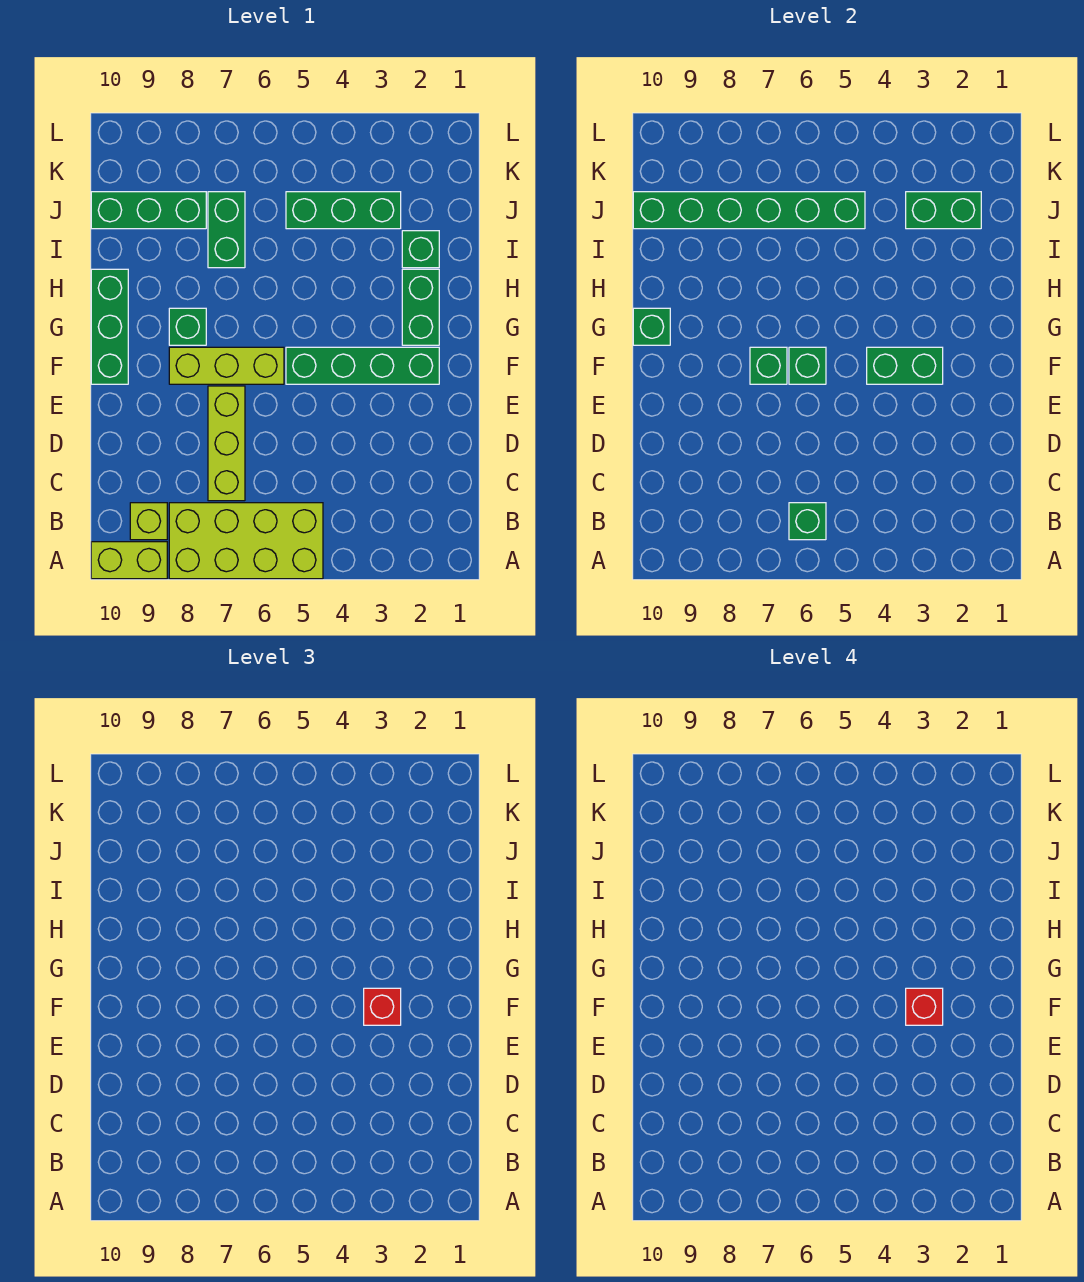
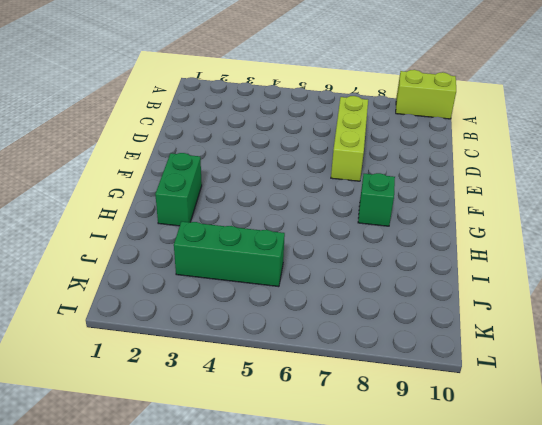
none -> lime brick A5:B8 level 1
none -> lime brick B9 level 1
none -> green brick F2:F5 level 1

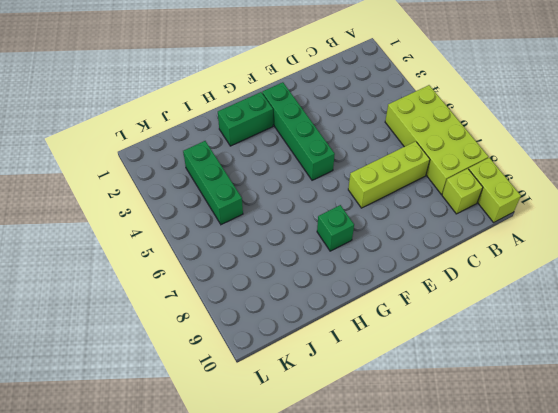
none -> lime brick F6:F8 level 1
none -> green brick F10:H10 level 1
none -> green brick I2 level 1

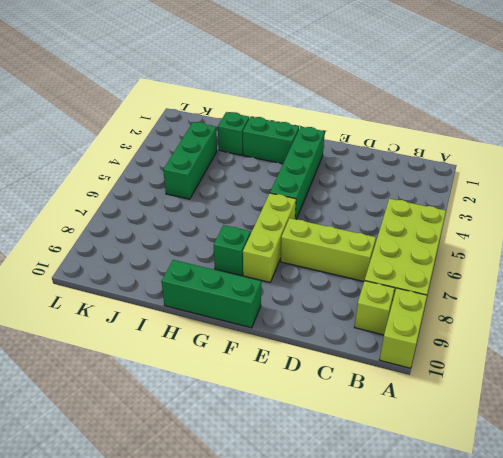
none -> green brick I7:J7 level 1
none -> green brick J8:J10 level 1
none -> green brick B6 level 2

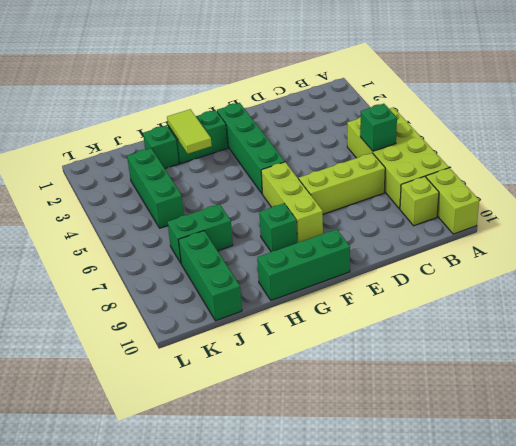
lime tile H2:H3 level 2 -> none
none -> green brick F3:F4 level 2
none -> green brick F6 level 2
none -> green brick F7 level 2

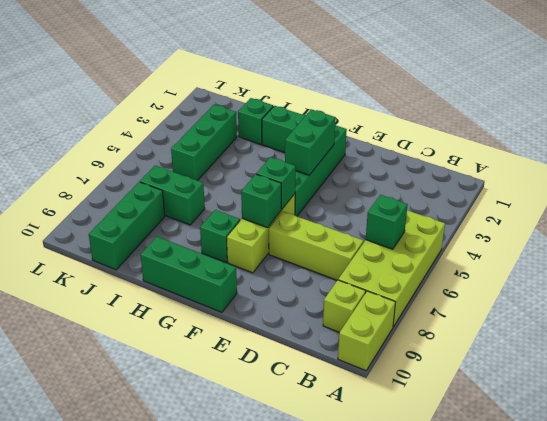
none -> green brick G10 level 2
none -> green brick J2:J3 level 2
none -> green brick J5:J10 level 2

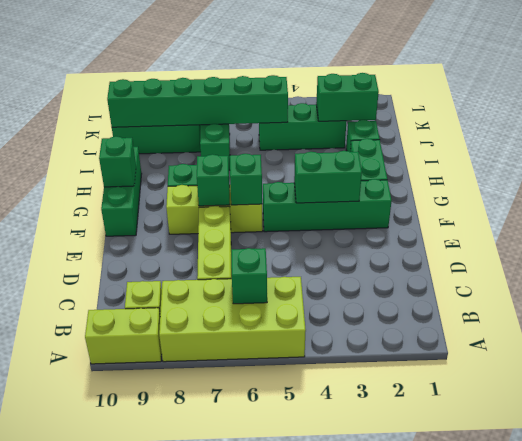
none -> red brick F3 level 3
none -> red brick F3 level 4

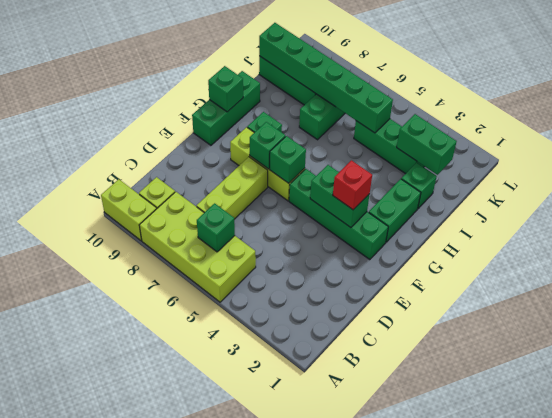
none -> red brick F3 level 4

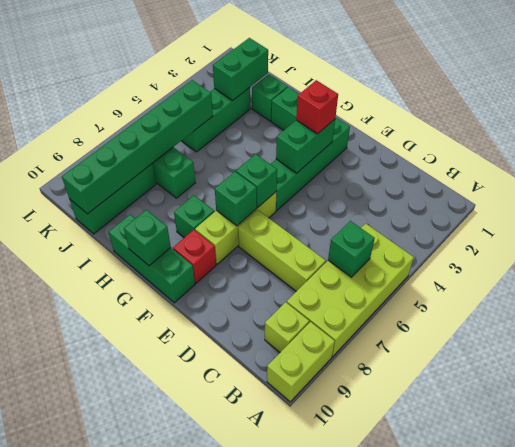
red brick F9 level 1 -> red brick F3 level 4

